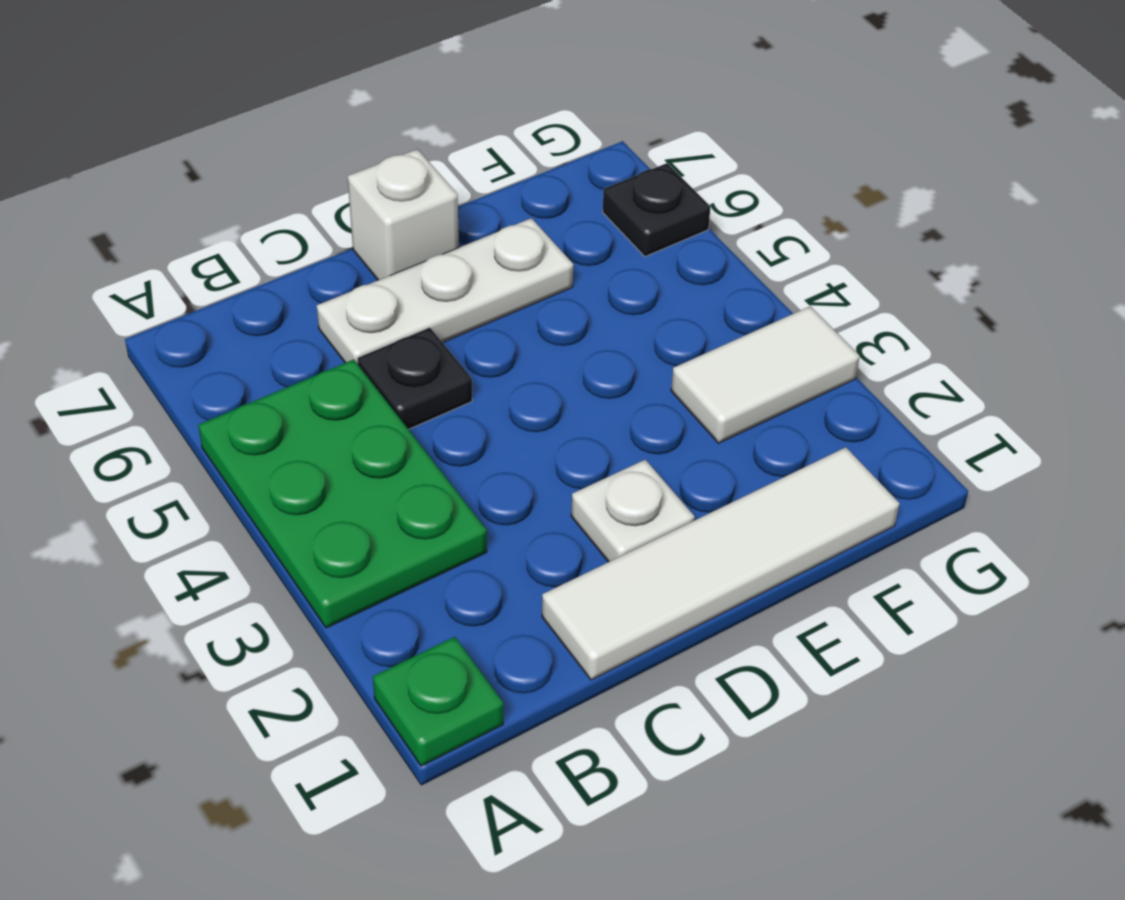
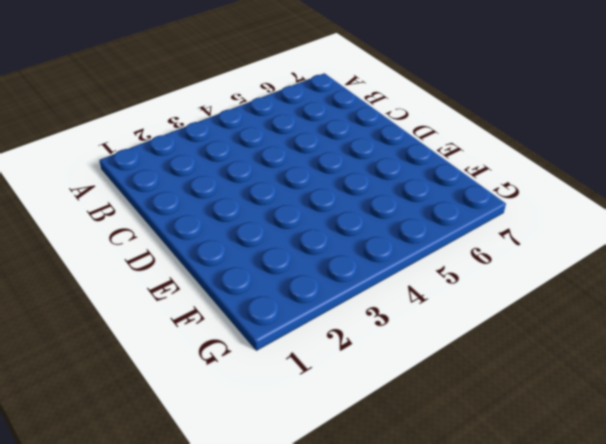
none -> green plate A1 level 1
none -> green plate A3:B5 level 1

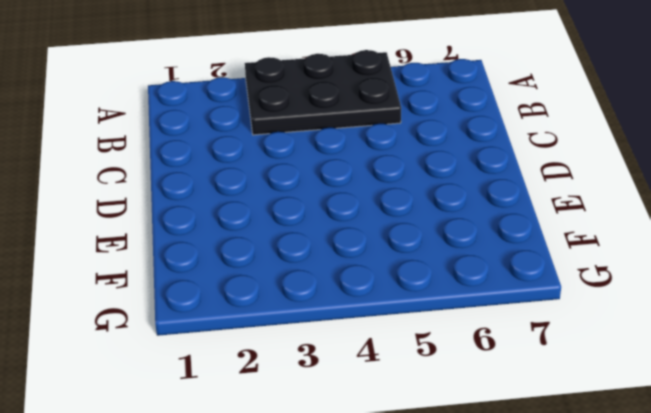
black plate A3:B5 level 1 -> green plate A3:B5 level 1
none -> green plate A1 level 1
none -> white tile C1:F1 level 1

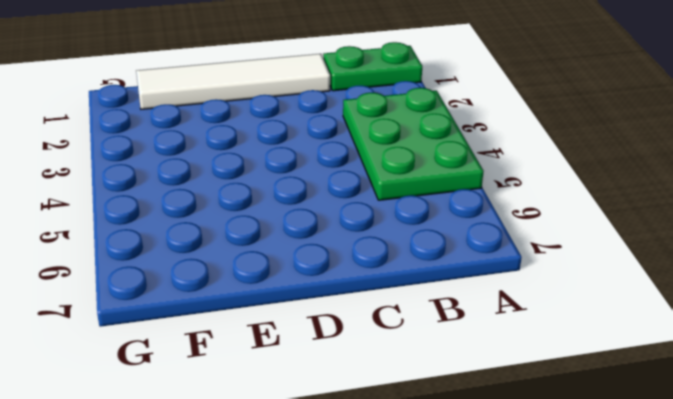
green plate A1:B1 level 1 -> green plate A1 level 1
none -> black plate C5 level 1
none -> white plate C6:E6 level 1

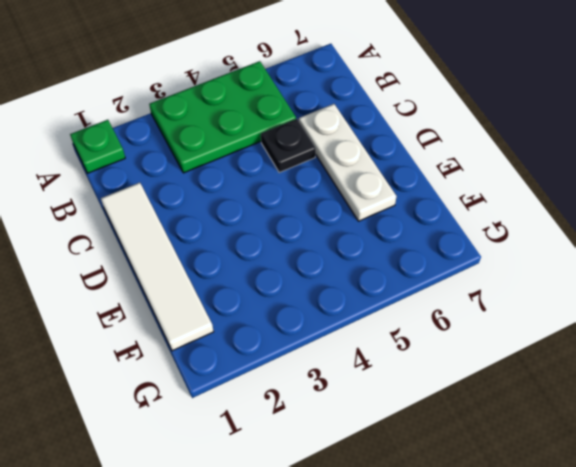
none -> white plate D2 level 1
none -> white brick D7 level 1

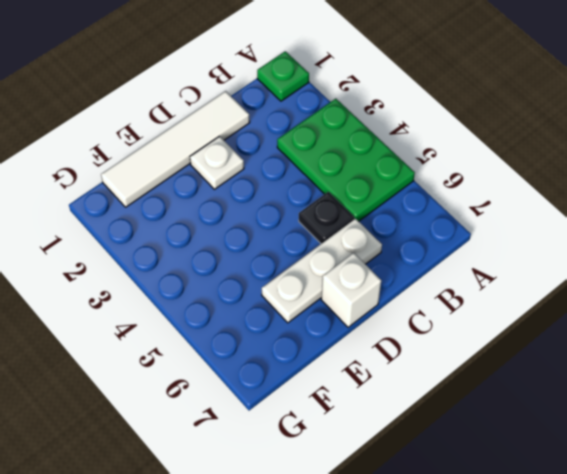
none -> white tile F3:G3 level 1
none -> black plate G6 level 1

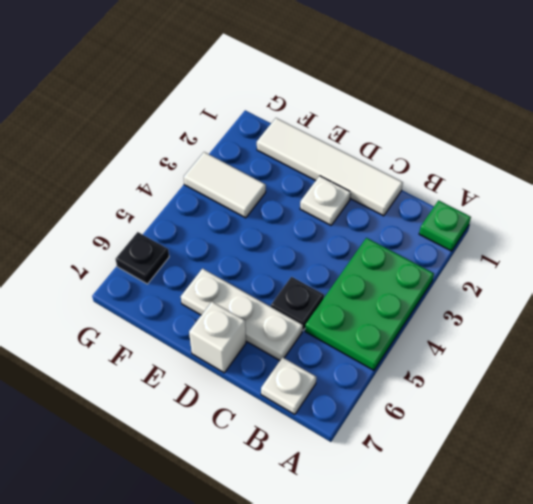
white plate B7 level 1 -> none

